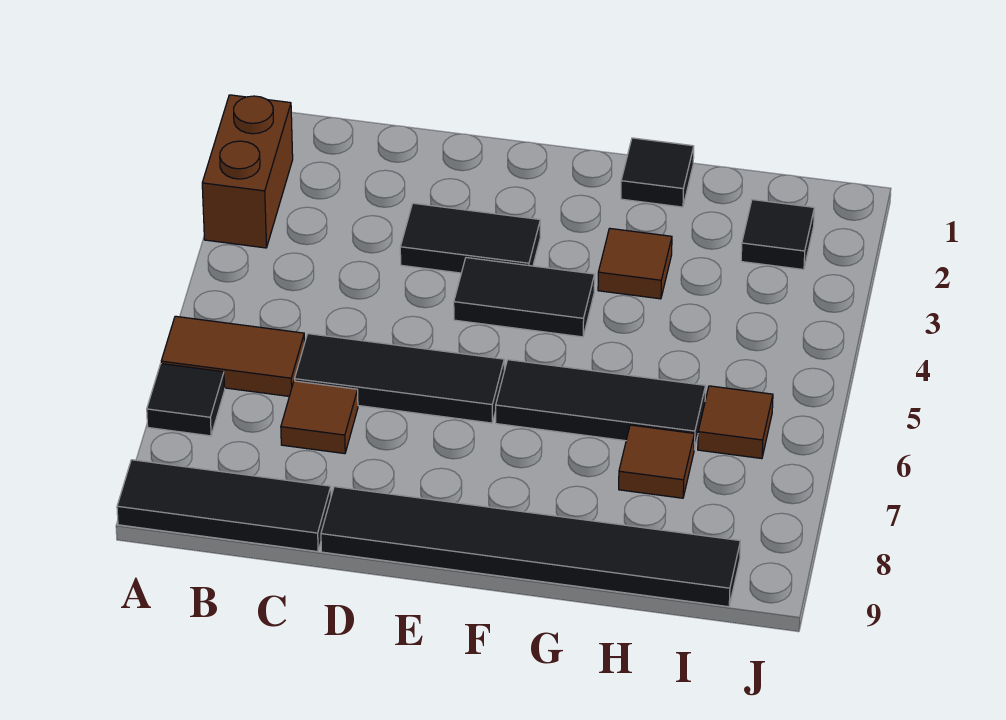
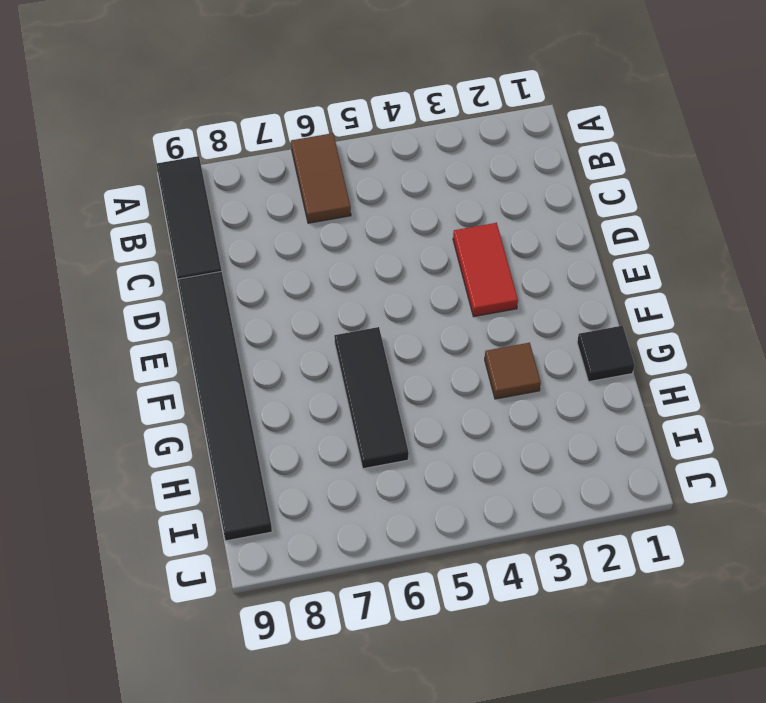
red tile D3:E3 level 1 -> black tile D3:E3 level 1
none -> brown brick A2:A3 level 1
none -> black tile A7 level 1
none -> black tile C6:E6 level 1

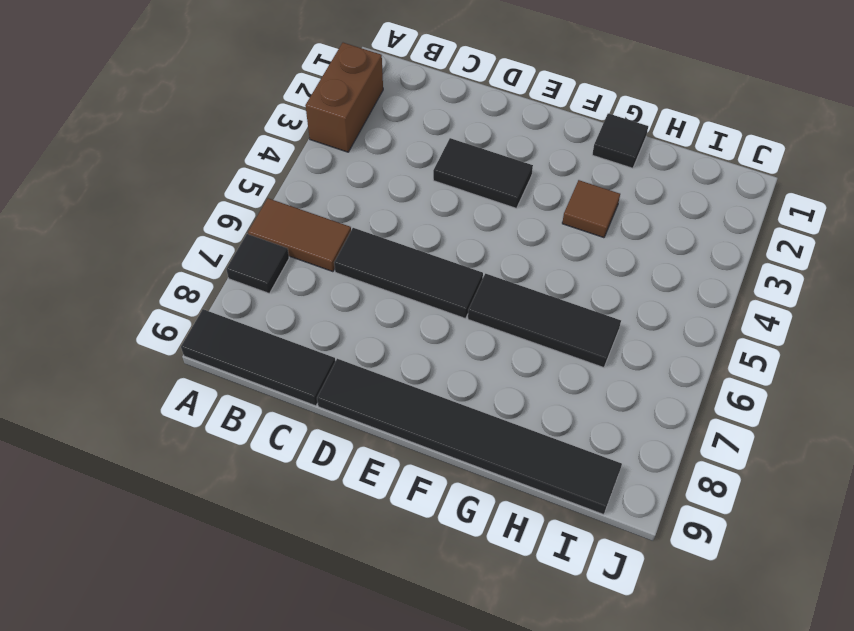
none -> brown tile C7 level 1
none -> black tile E4:F4 level 1
none -> brown tile H7 level 1

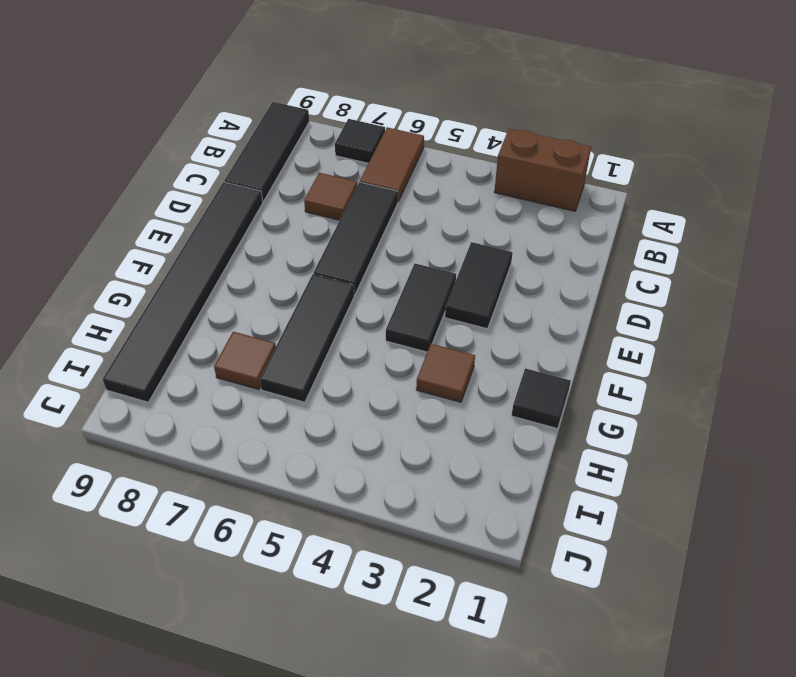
none -> black tile I2 level 1
none -> brown tile I6 level 1

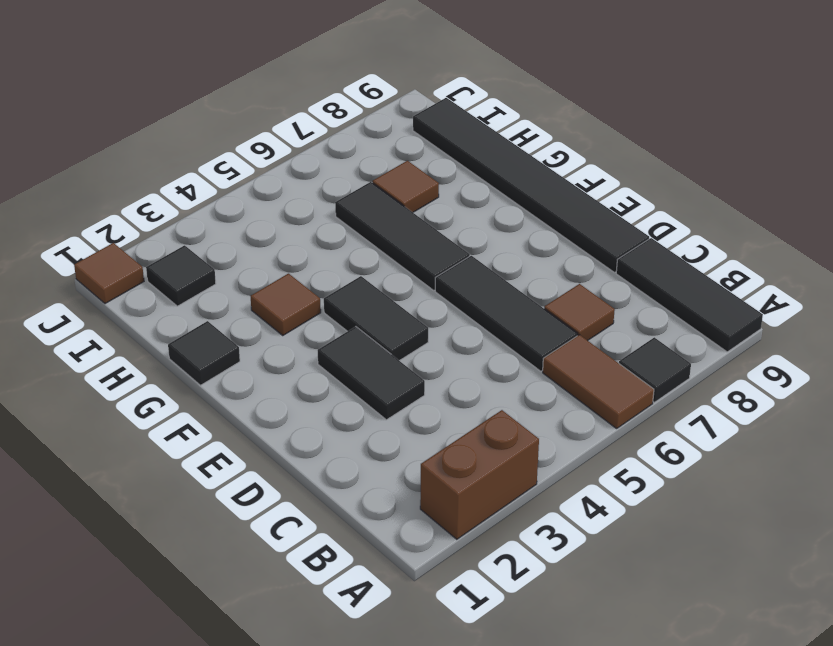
brown tile J1 level 1 -> brown tile I6 level 1

